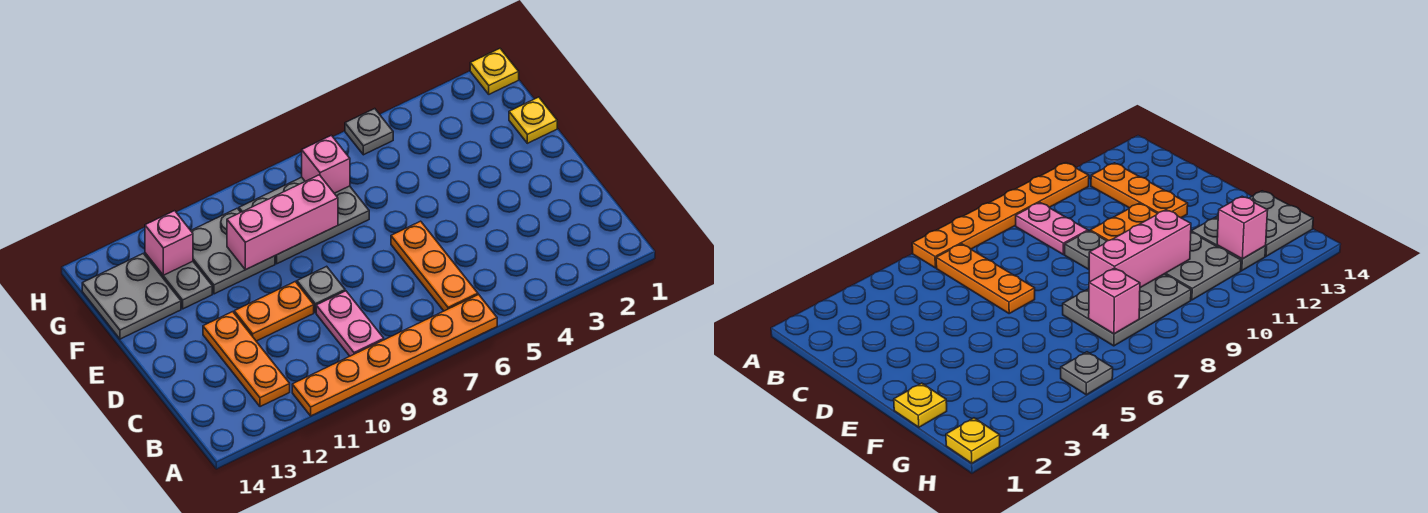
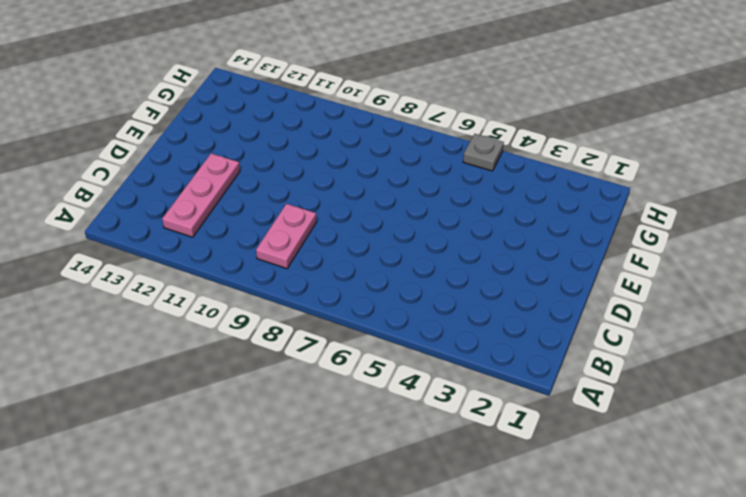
pink plate B12:D12 level 1 -> orange plate B12:D12 level 1
none -> orange plate A6:A11 level 1
none -> orange plate B6:D6 level 1
none -> grey plate D9 level 1

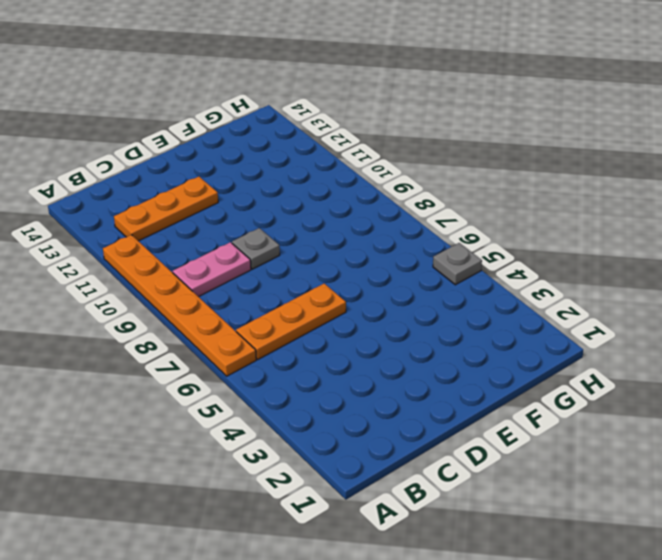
none -> orange plate D10:D11 level 1
none -> yellow plate F1 level 1
none -> grey plate F7:G9 level 1

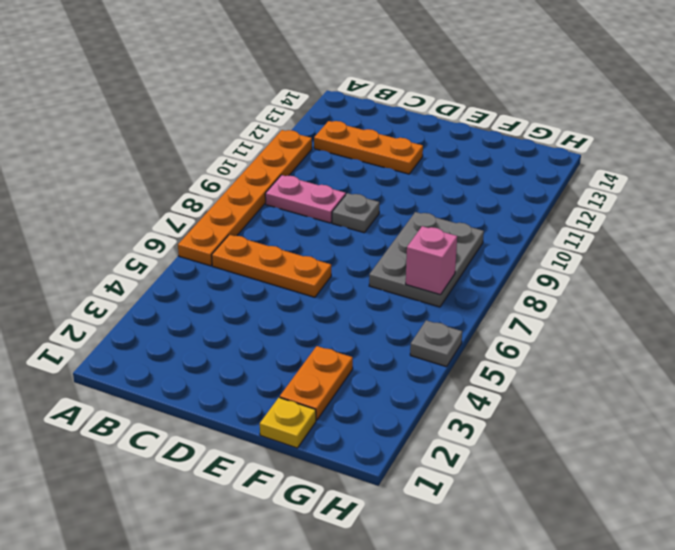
orange plate F2:F3 level 1 -> orange plate D10:D11 level 1
none -> grey plate F10:G11 level 1
none -> grey plate F12:G12 level 1
none -> grey plate F13:G14 level 1

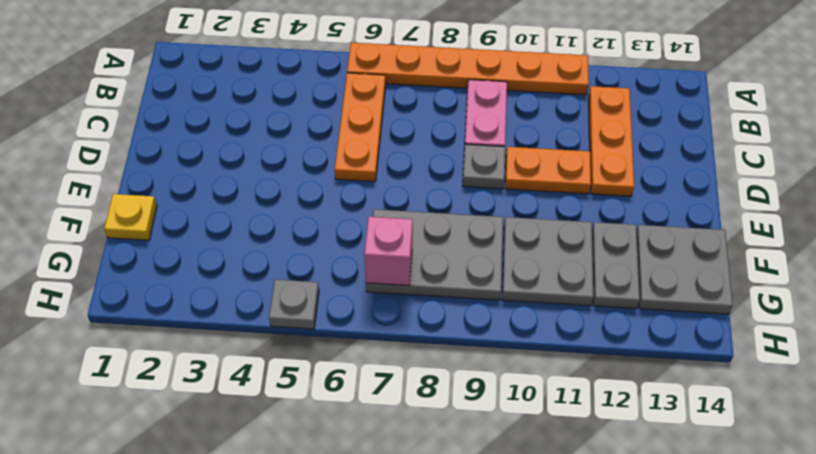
none -> yellow plate H1 level 1
none -> pink brick F8:F10 level 2
none -> pink brick G12 level 2

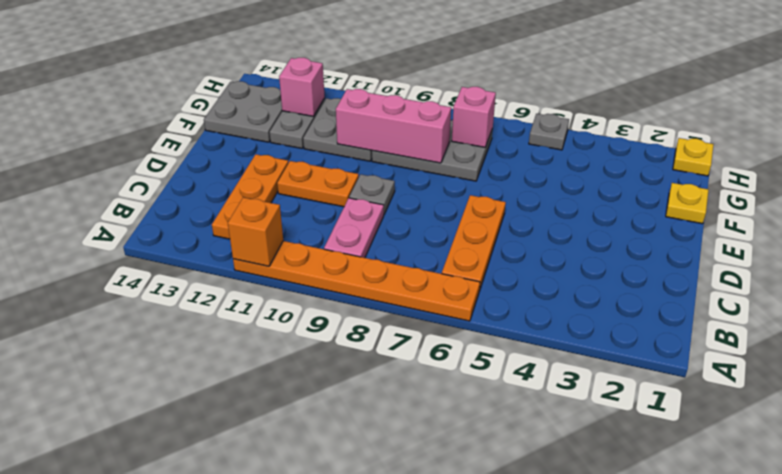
orange brick A11 level 2 -> none

